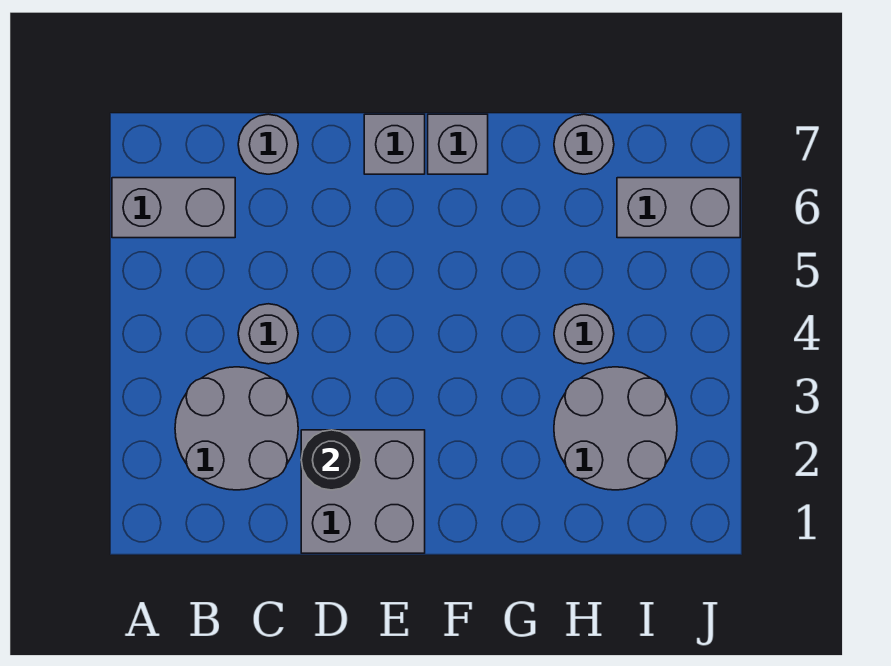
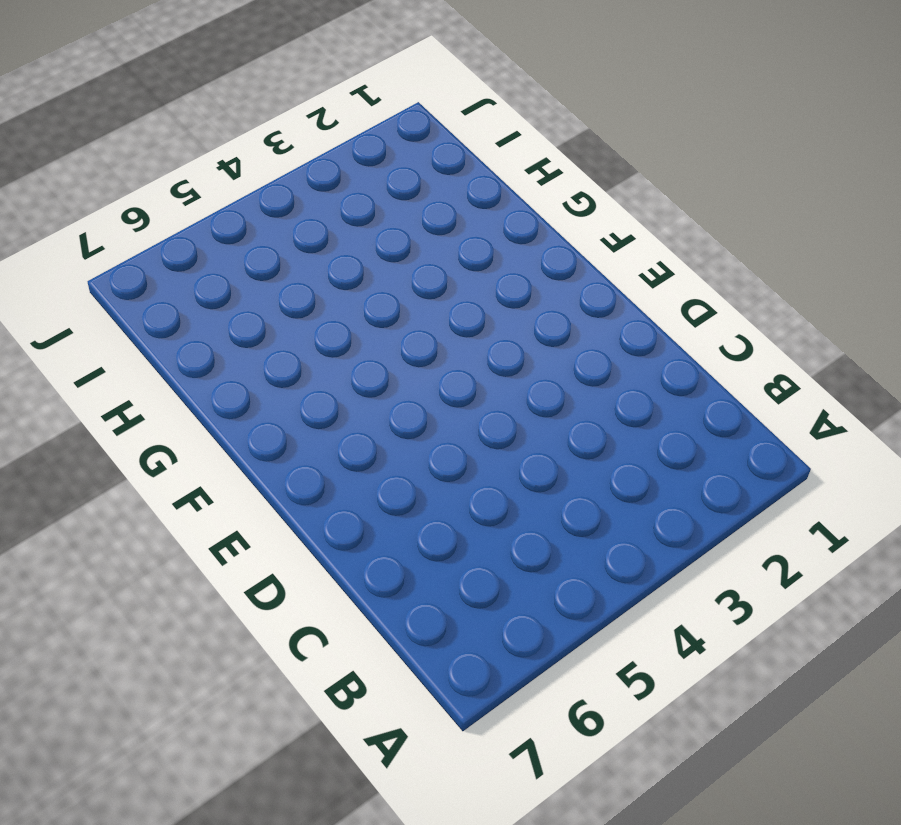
none -> grey brick A6:B6 level 1
none -> grey round brick B2:C3 level 1
none -> grey round brick C4 level 1

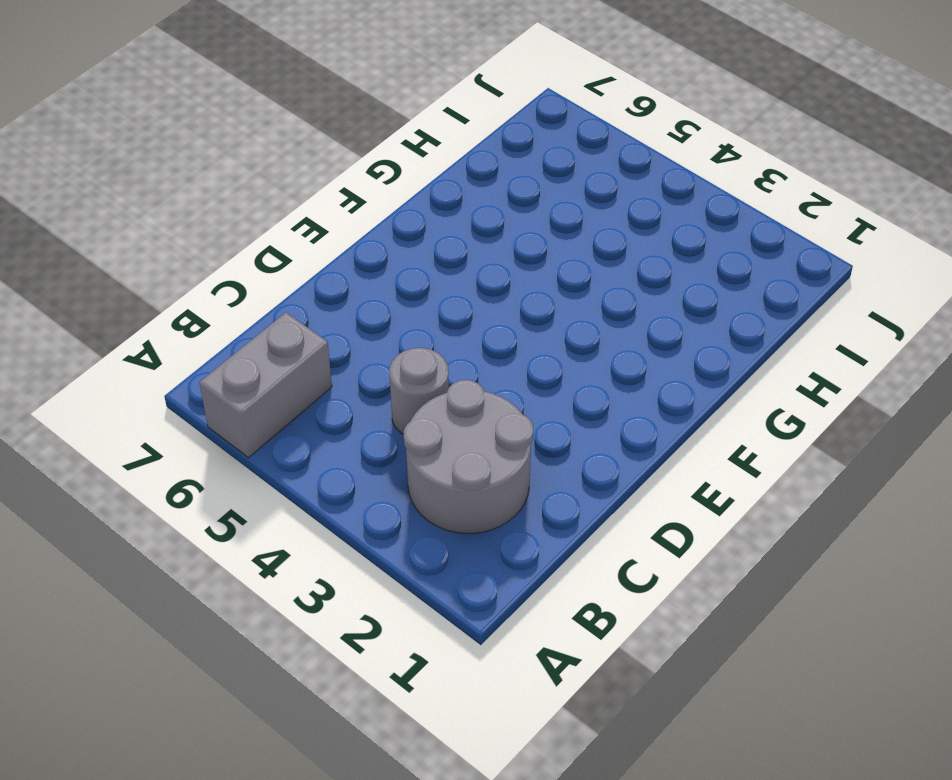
none -> grey round brick C7 level 1
none -> grey brick D1:E2 level 1
none -> grey brick E7 level 1

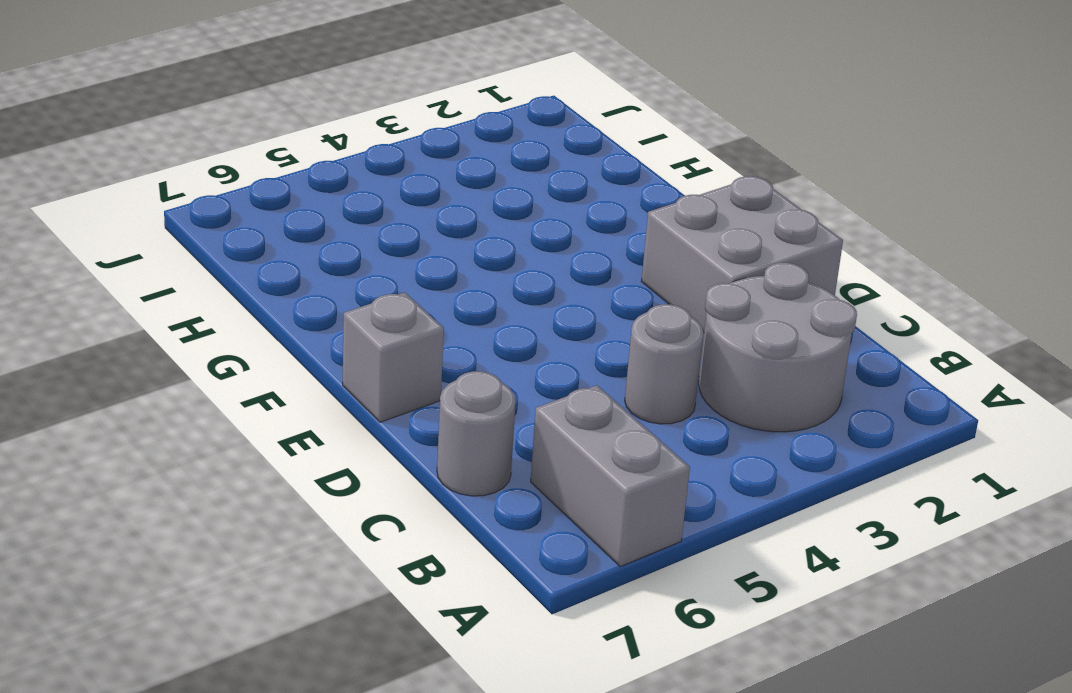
none -> grey brick F7 level 1
none -> grey round brick H2:I3 level 1
none -> grey round brick H4 level 1

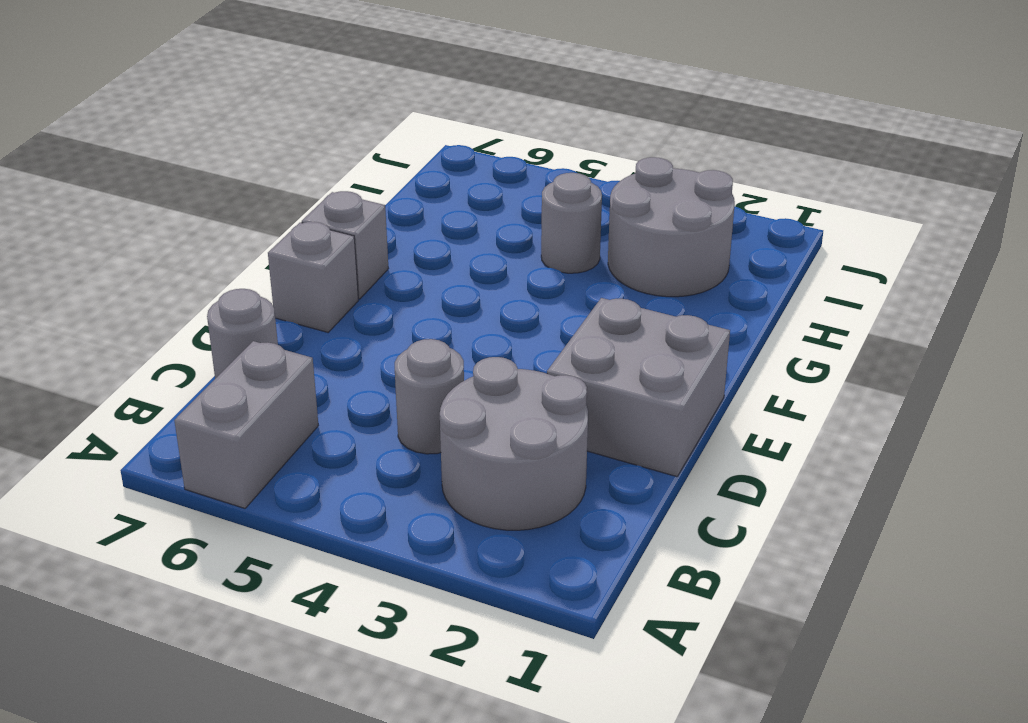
none -> grey round brick H7 level 1
none -> grey brick I6:J6 level 1
none -> black round brick D2 level 2

